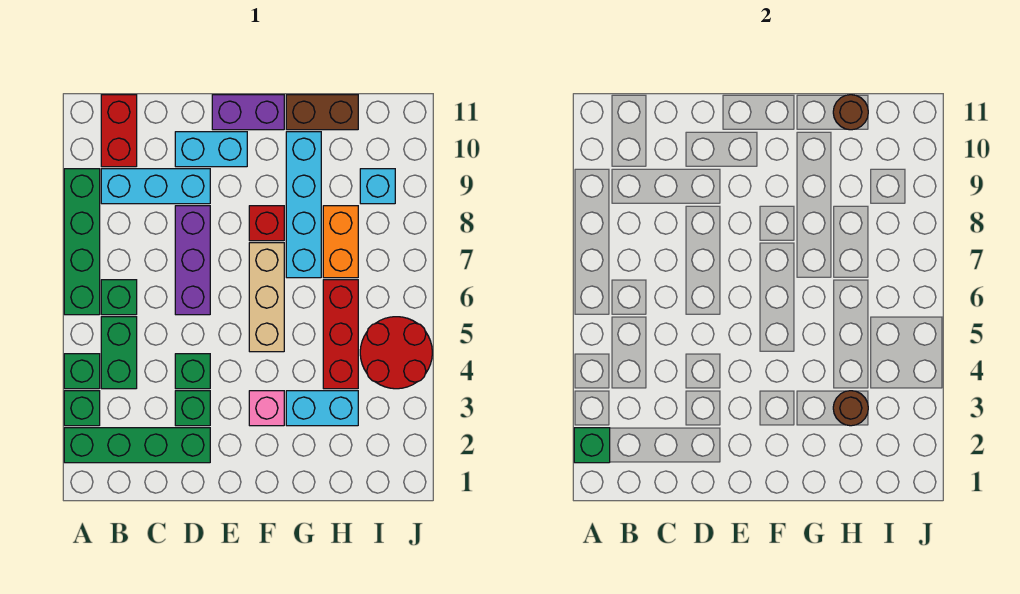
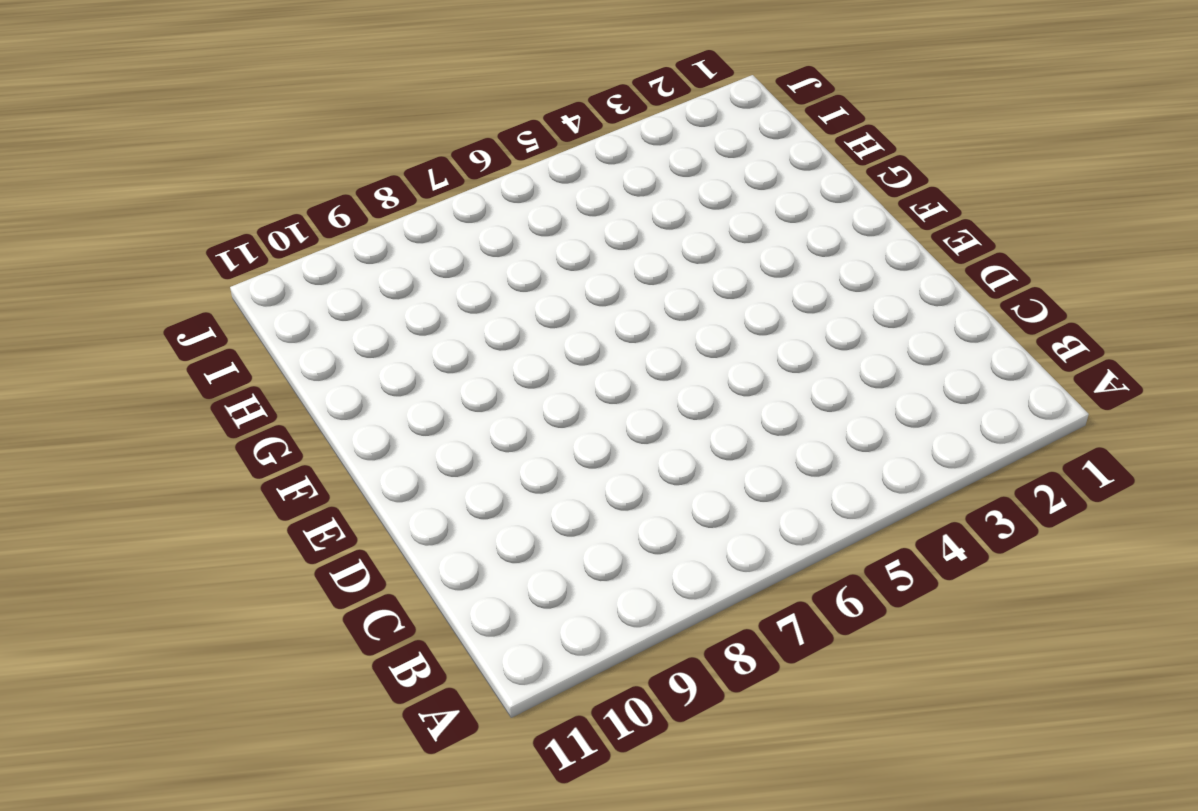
none -> green brick A2:D2 level 1
none -> green brick A3 level 1
none -> green brick A4 level 1

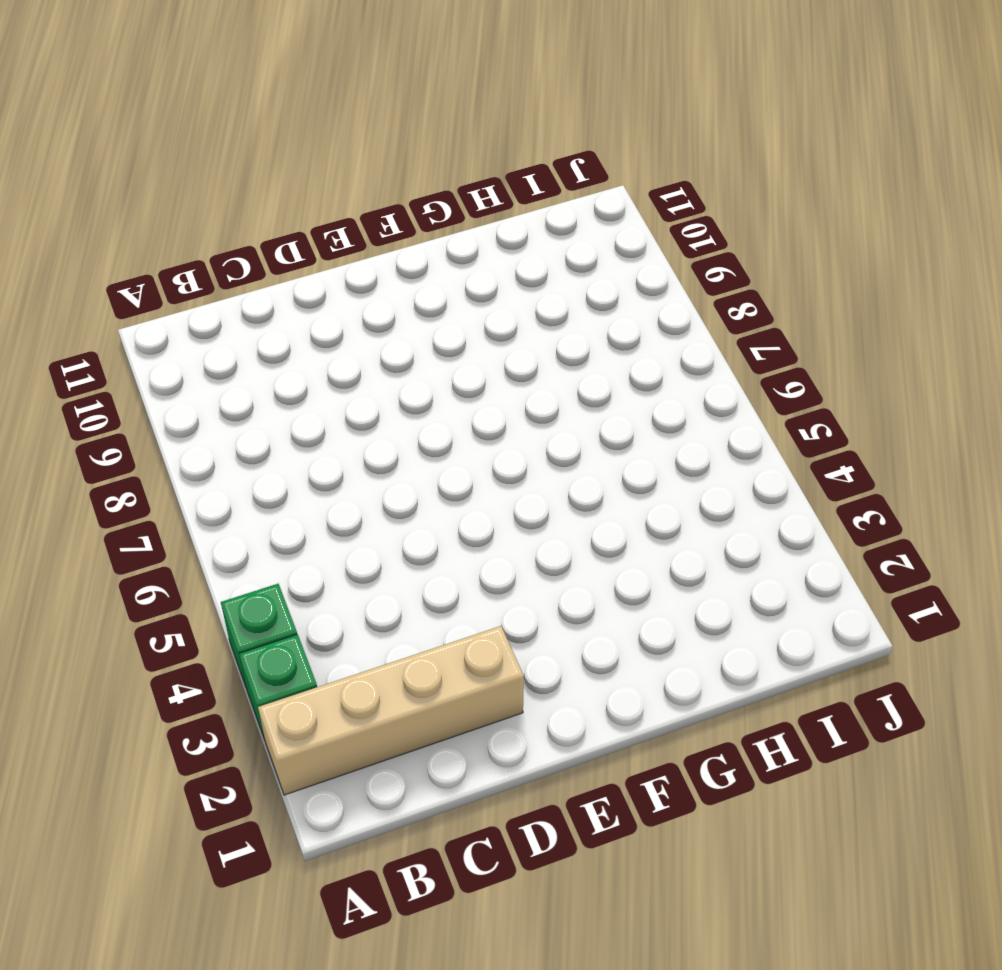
tan brick A2:D2 level 1 -> green brick A2:D2 level 1
none -> green brick A6:A9 level 1
none -> green brick B4:B5 level 1
none -> green brick B6 level 1

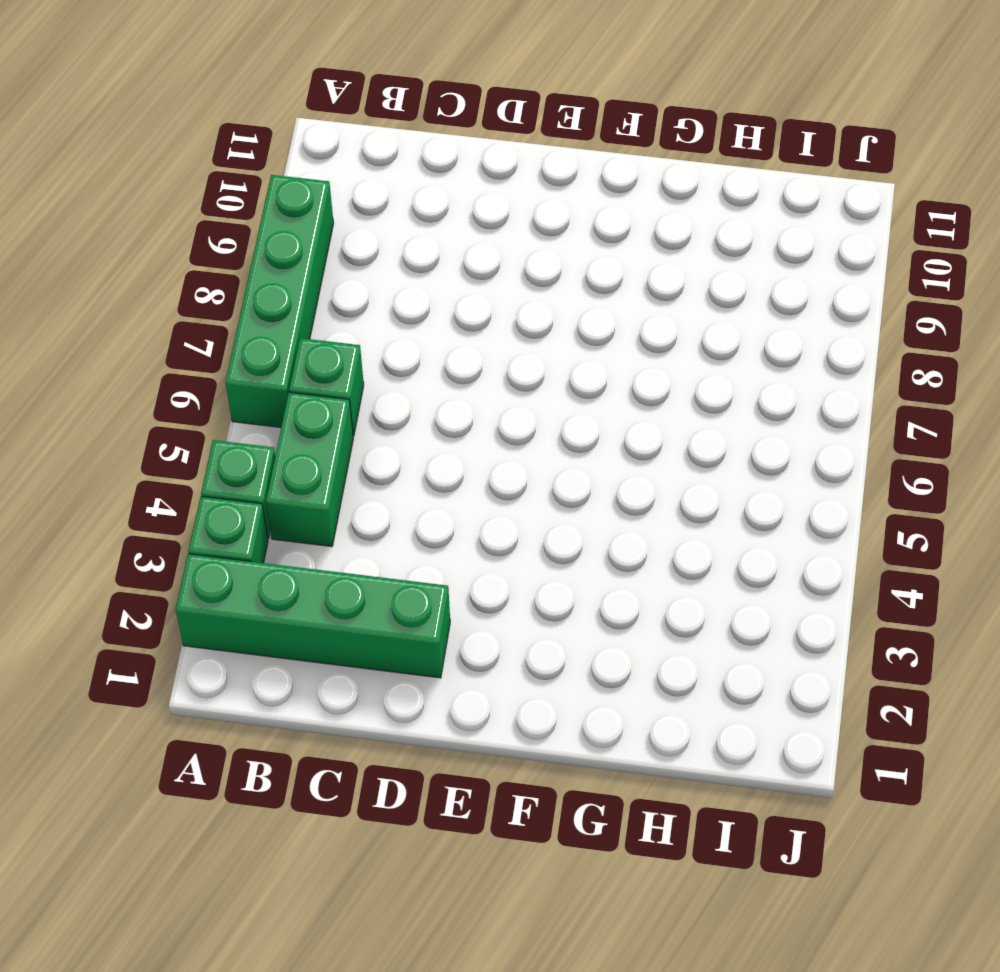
none -> cyan brick B9:D9 level 1
none -> red brick B10:B11 level 1
none -> green brick D3 level 1

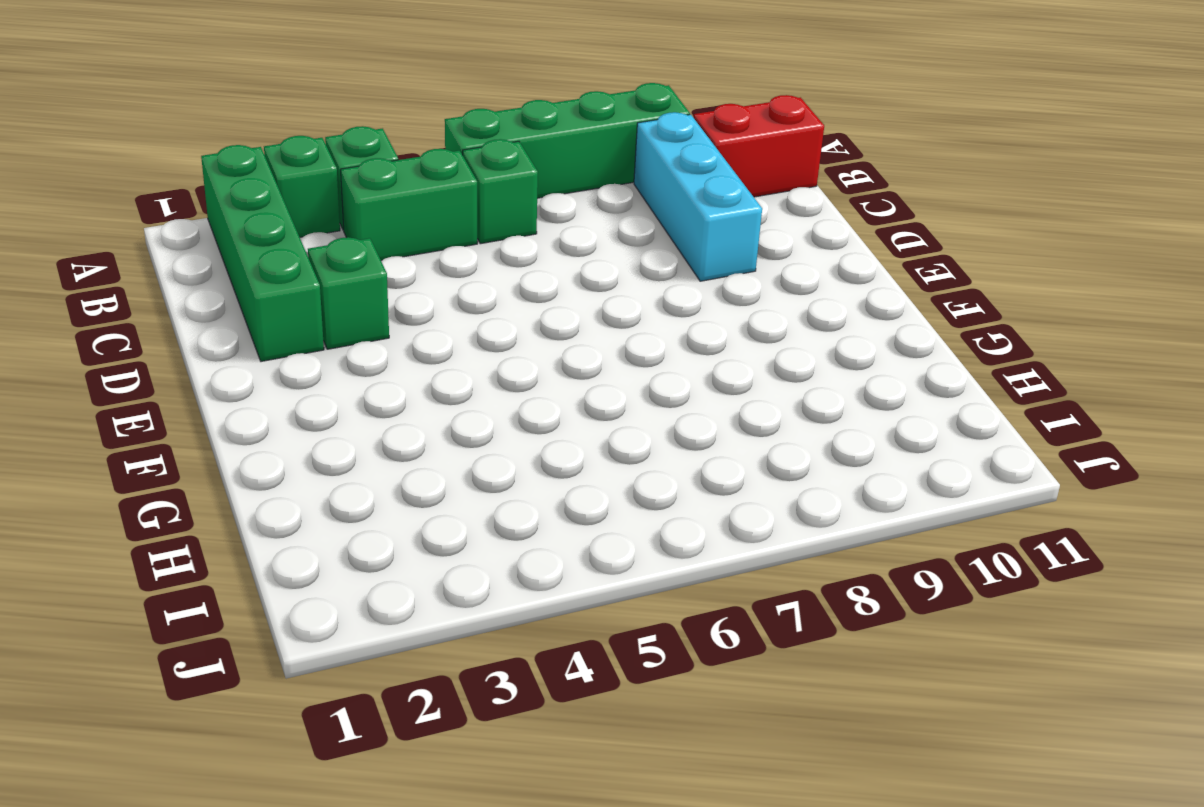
none -> green brick D4 level 1
none -> purple brick D6:D8 level 1
none -> cyan brick D10:E10 level 1

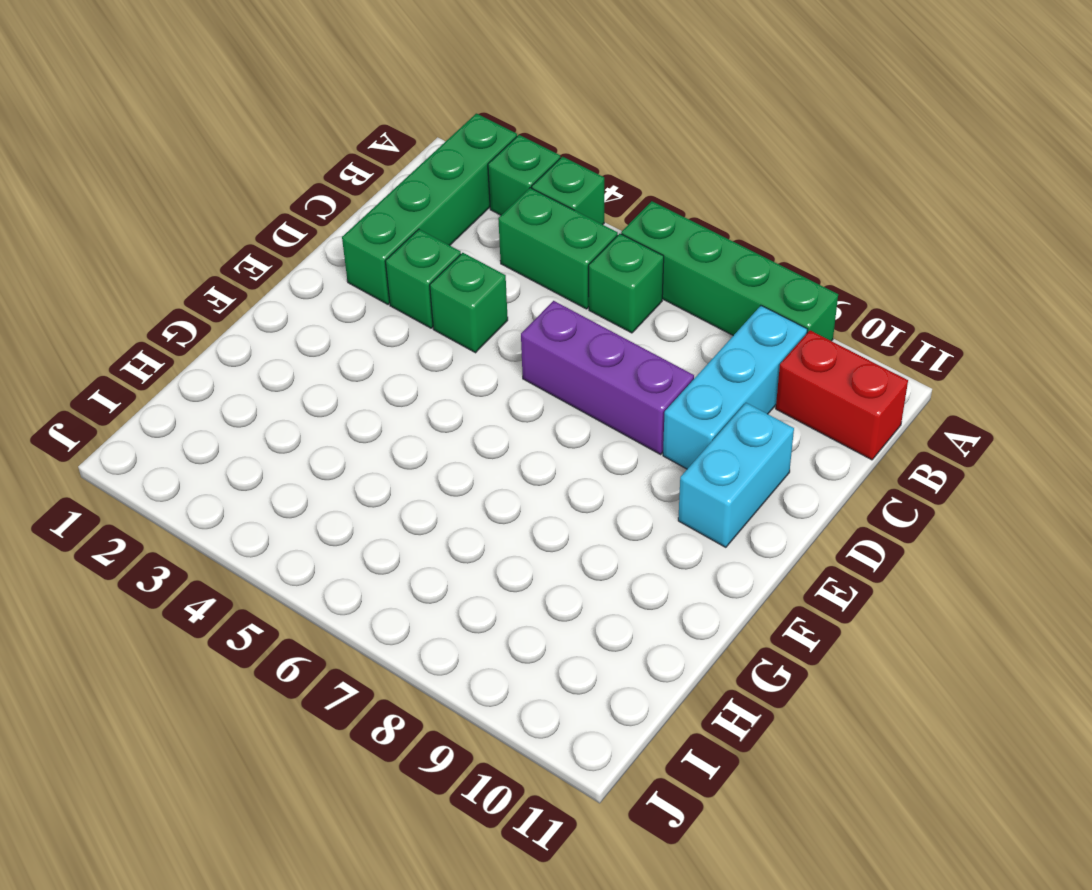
none -> purple brick E11:F11 level 1
none -> pink brick F3 level 1
none -> tan brick F5:F7 level 1

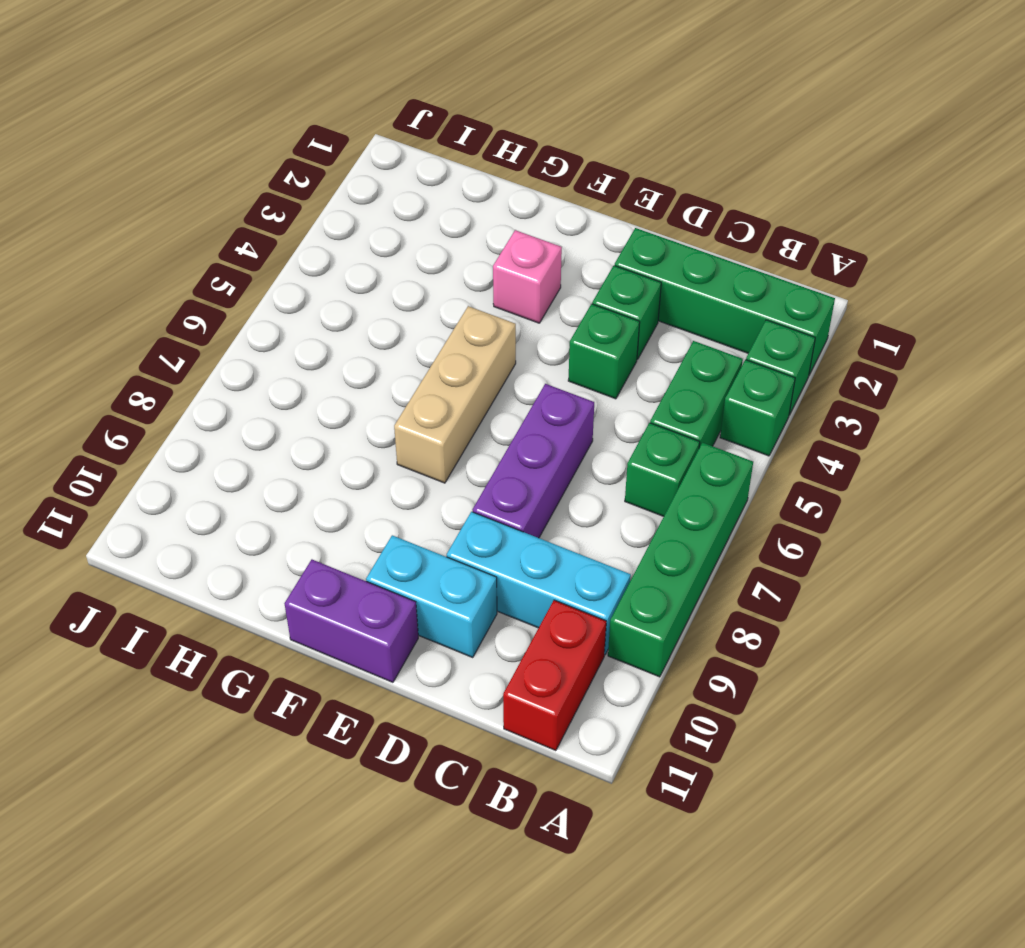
none -> red brick F8 level 1
none -> cyan brick G3:H3 level 1
none -> cyan brick G7:G10 level 1

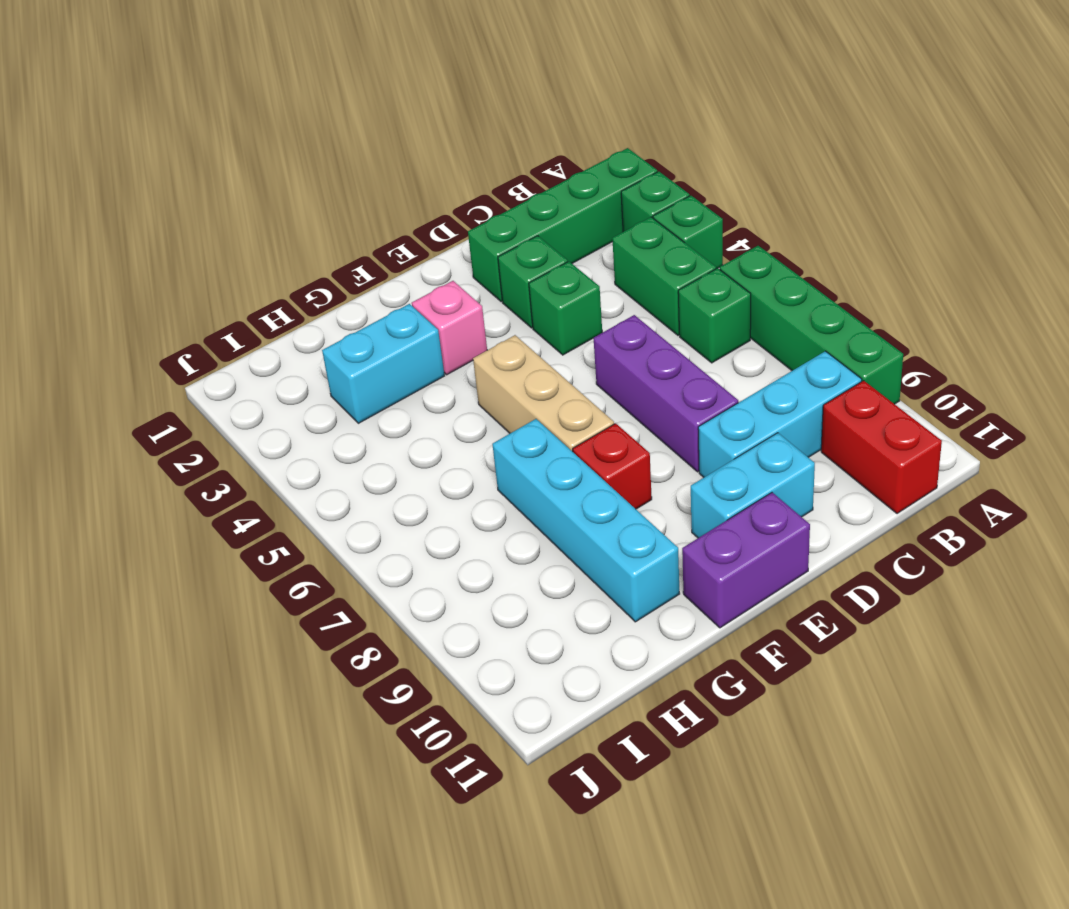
none -> brown brick G11:H11 level 1
none -> red brick H4:H6 level 1
none -> orange brick H7:H8 level 1

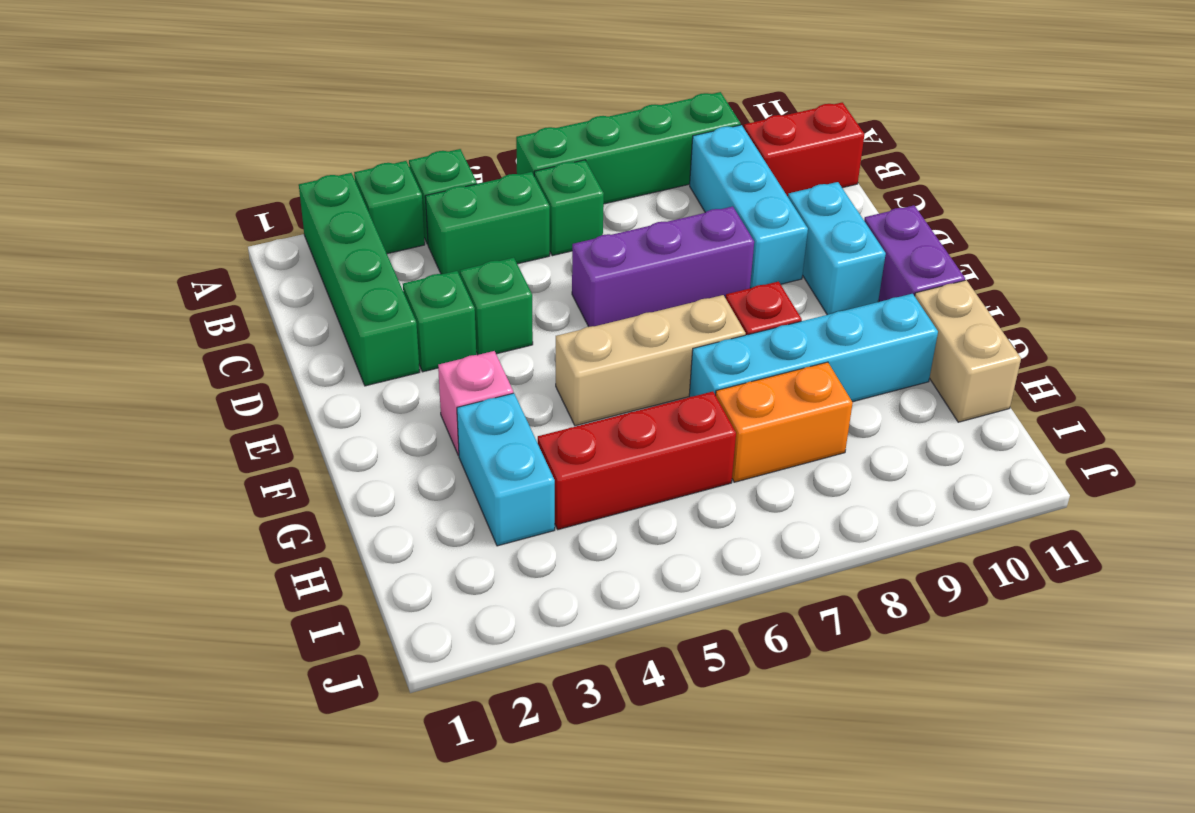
tan brick G11:H11 level 1 -> brown brick G11:H11 level 1
none -> red round brick I4:J5 level 1
none -> cyan brick I9 level 1
none -> green brick A2 level 2

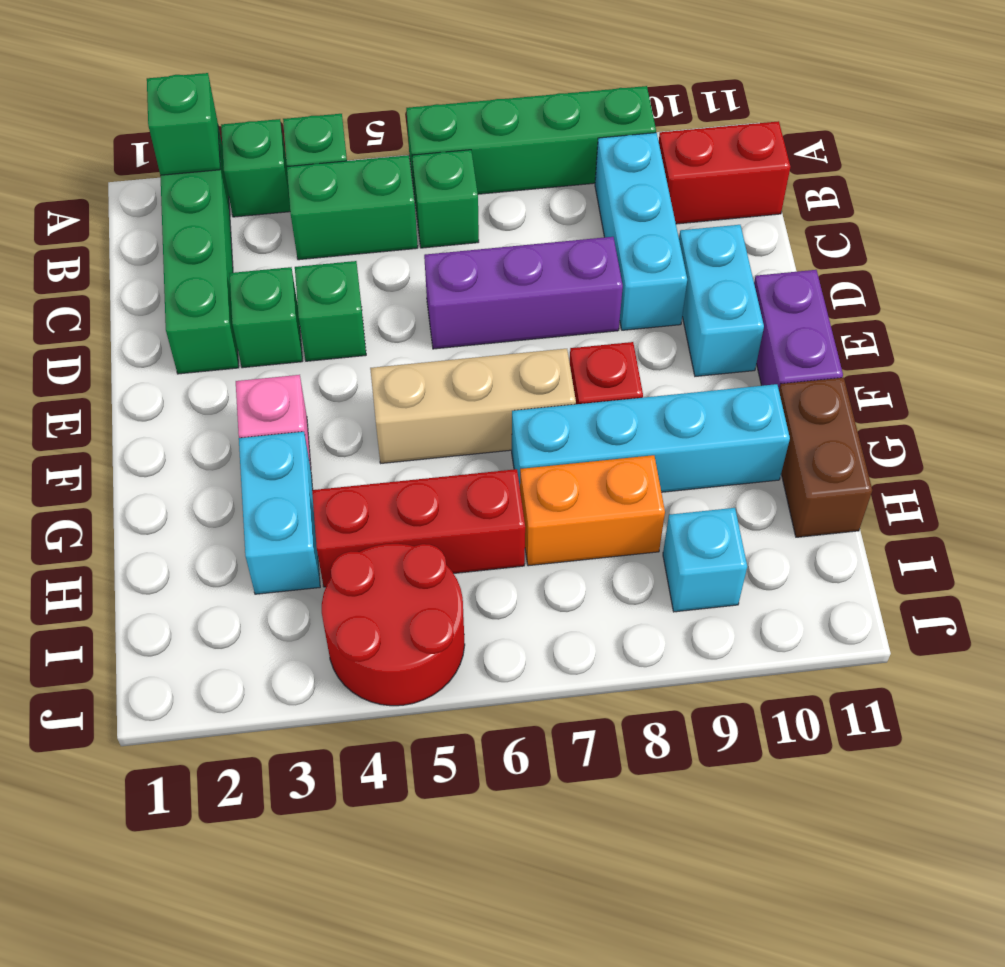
none -> brown round brick H3 level 2
none -> brown round brick H11 level 2

